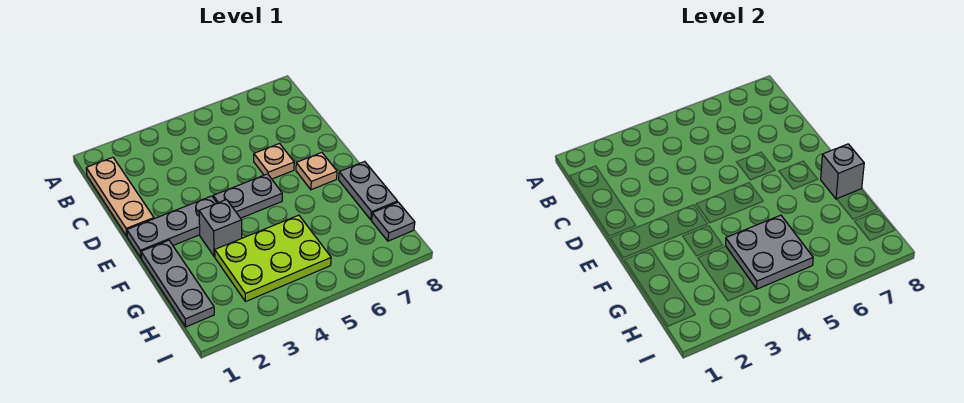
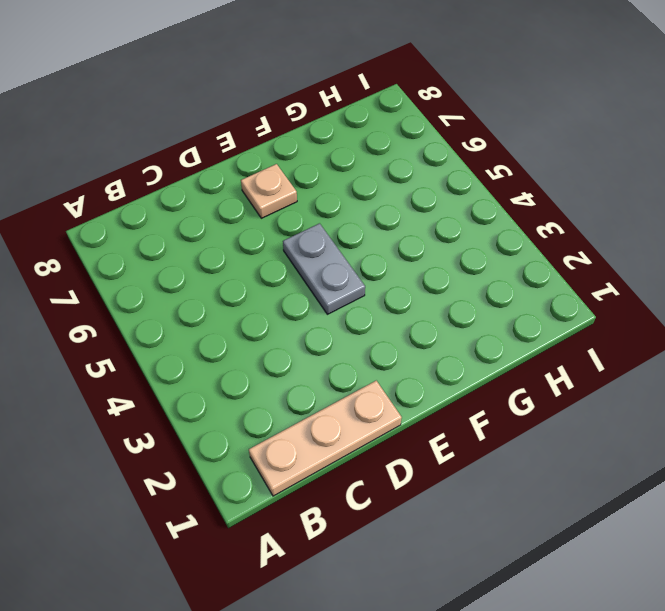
none -> tan plate D6 level 1
none -> grey plate E1:E3 level 1
none -> grey plate F1:H1 level 1

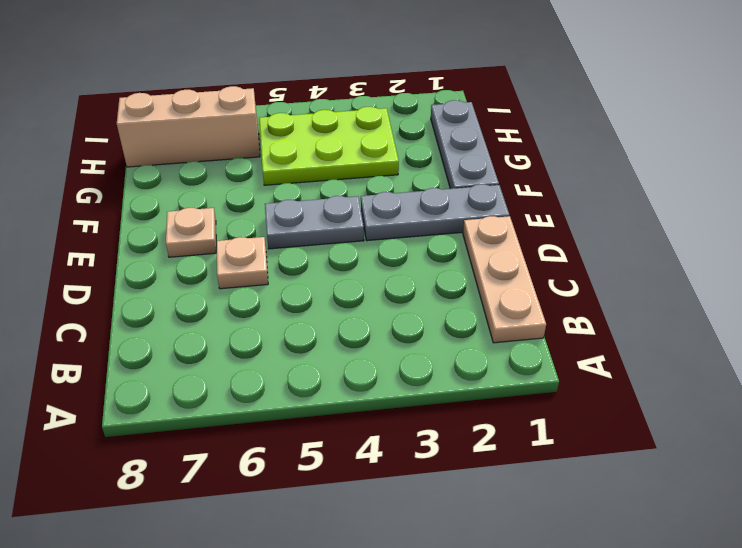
tan brick H6:H8 level 1 -> grey plate H8 level 1
none -> grey brick F3 level 1
none -> grey plate F8:G8 level 1
none -> grey brick F8 level 2

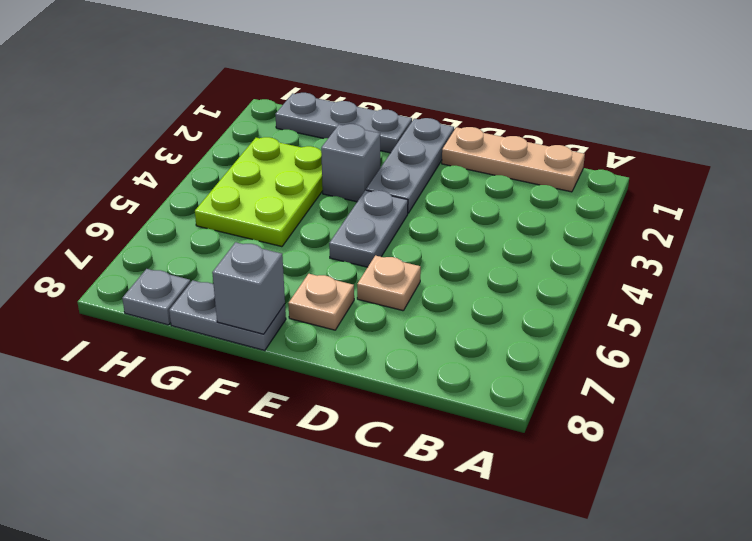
none -> grey plate G4:H5 level 2

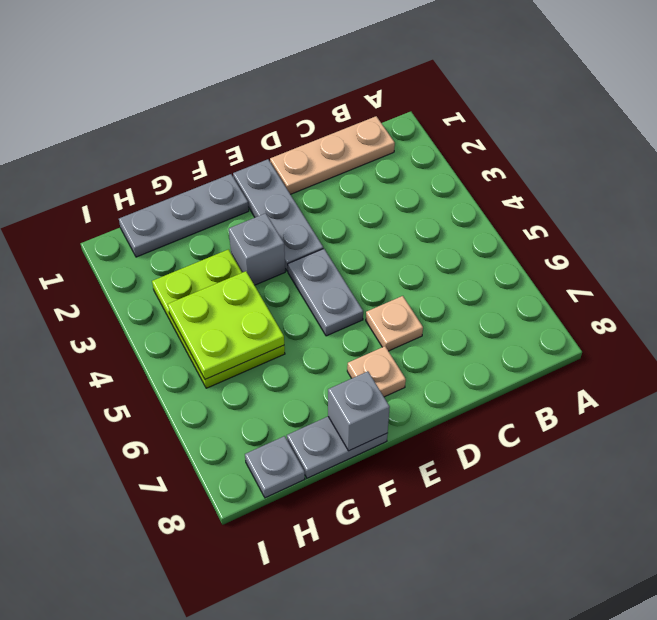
lime plate G4:H5 level 2 -> grey plate G4:H5 level 2

